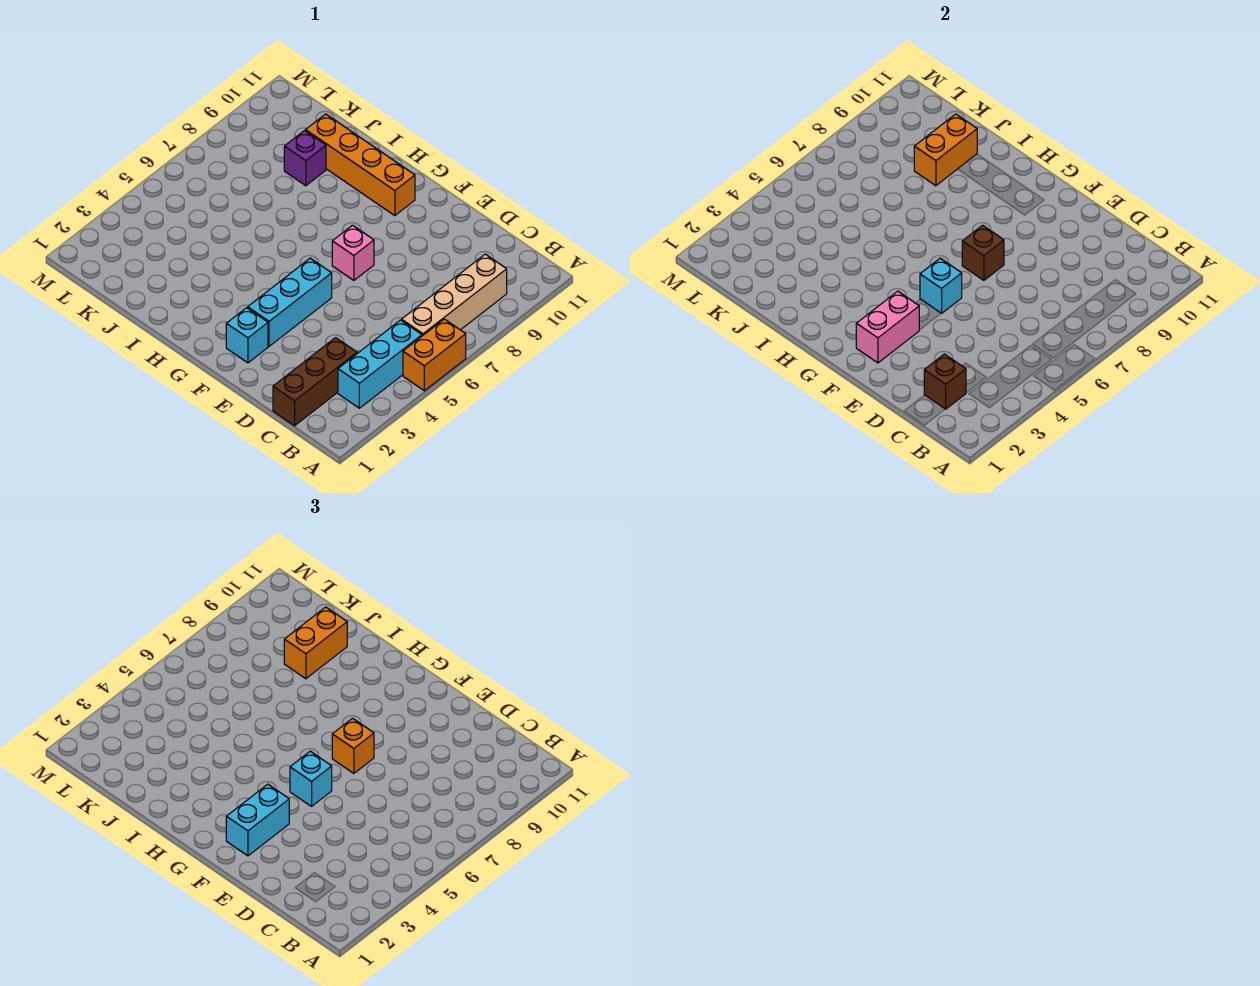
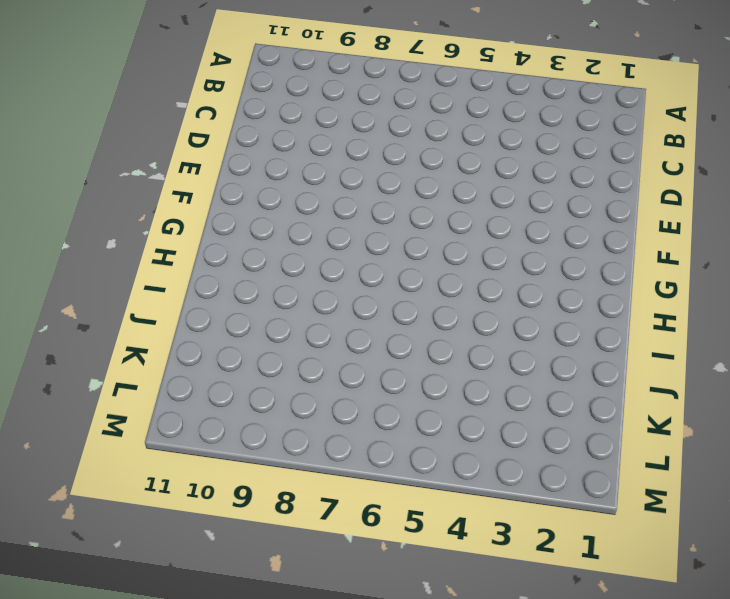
none -> orange brick A5:A6 level 1
none -> cyan brick B3:B5 level 1
none -> tan brick B6:B9 level 1

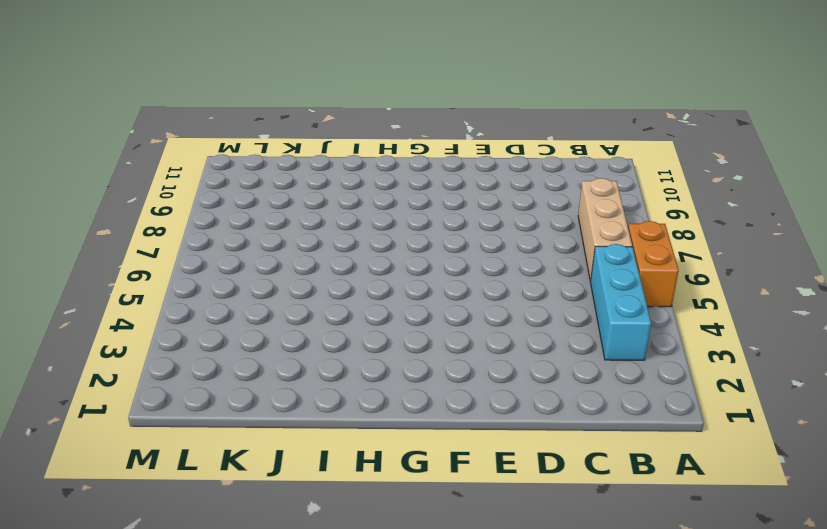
tan brick B6:B8 level 1 -> tan brick B6:B9 level 1
none -> brown brick C1:C3 level 1
none -> cyan brick F2 level 1
none -> cyan brick F3:F5 level 1

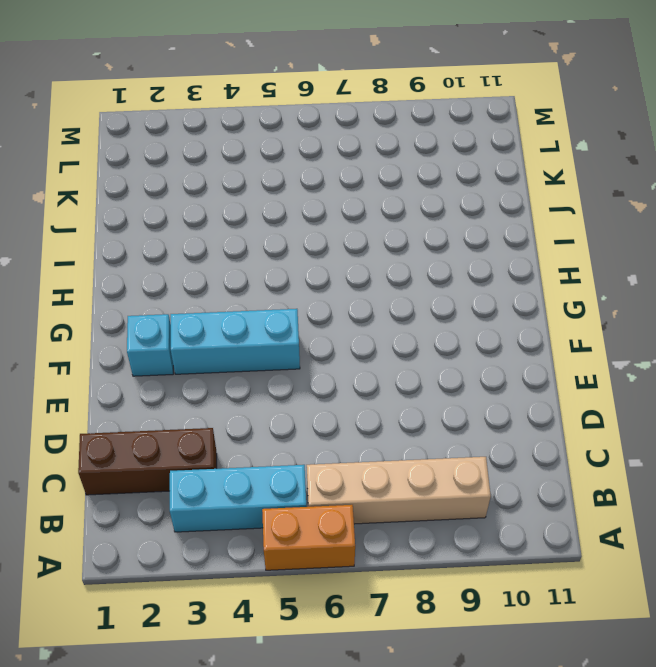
none -> pink brick F7 level 1
none -> orange brick G10:J10 level 1
none -> purple brick J9 level 1

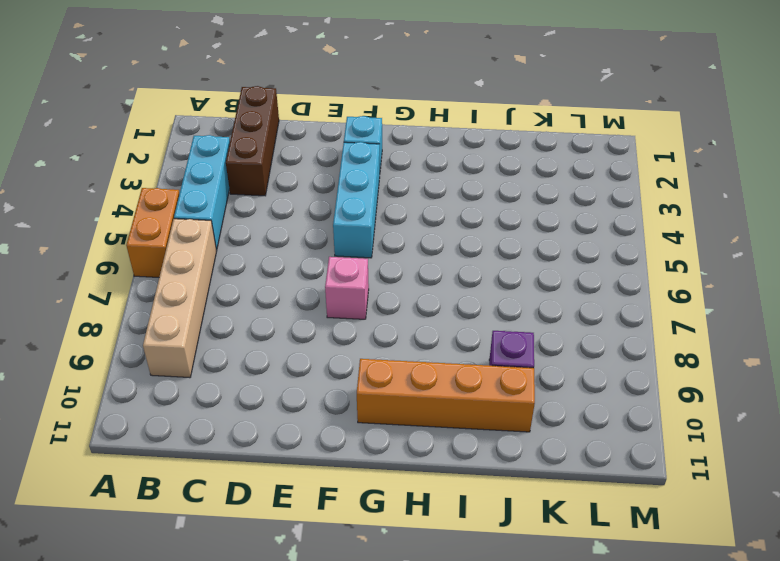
none -> brown brick C2 level 2
none -> pink brick F2:F3 level 2
none -> cyan brick F5 level 2

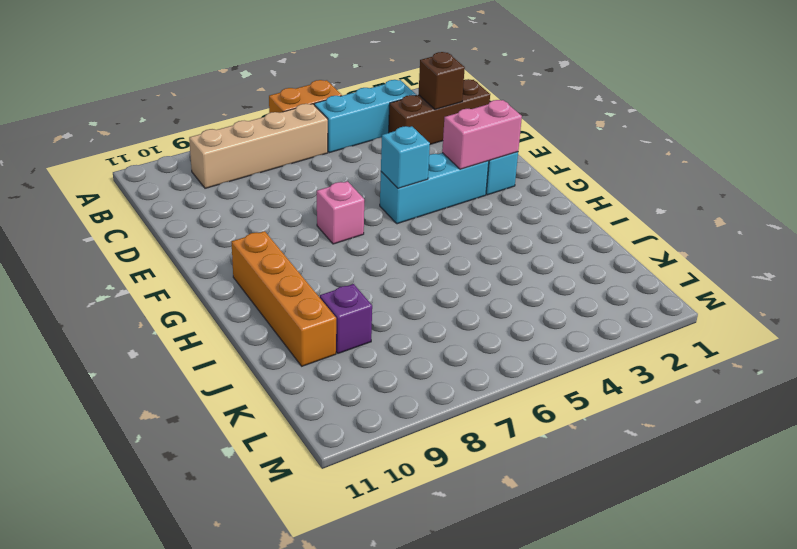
none -> brown brick F7 level 2
none -> orange brick J9:J10 level 2
none -> cyan brick F2:F3 level 3

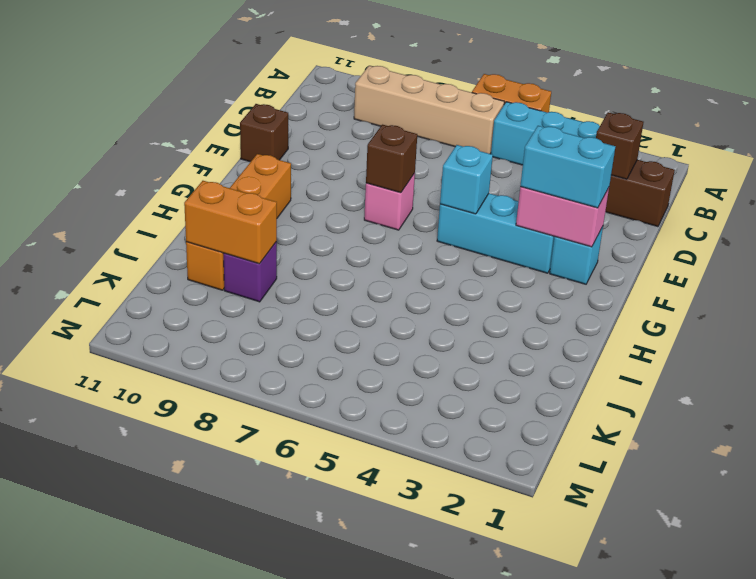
brown brick E11 level 1 -> none
none -> cyan brick F5 level 3
none -> orange brick F7 level 3
none -> orange brick J9:J10 level 3

